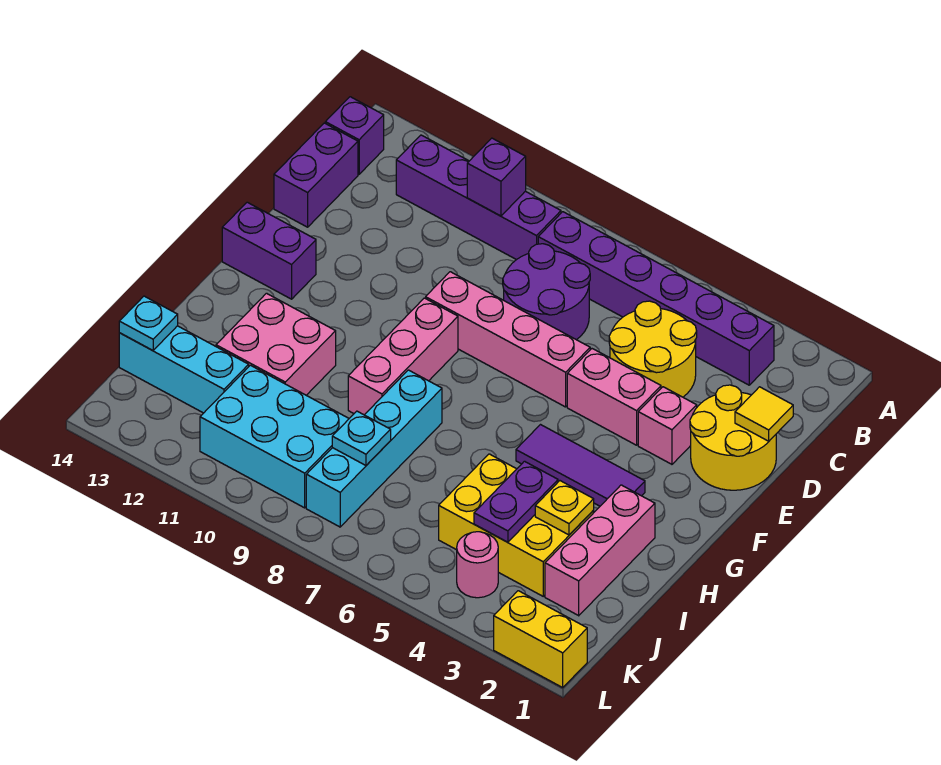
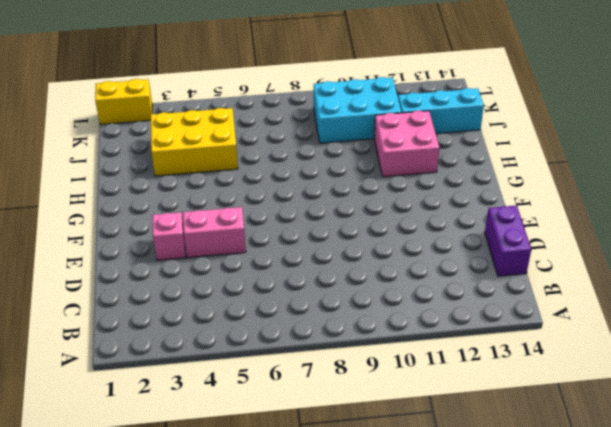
none -> purple brick B3:B8 level 1
none -> purple brick B9:B12 level 1
none -> purple brick B14 level 1

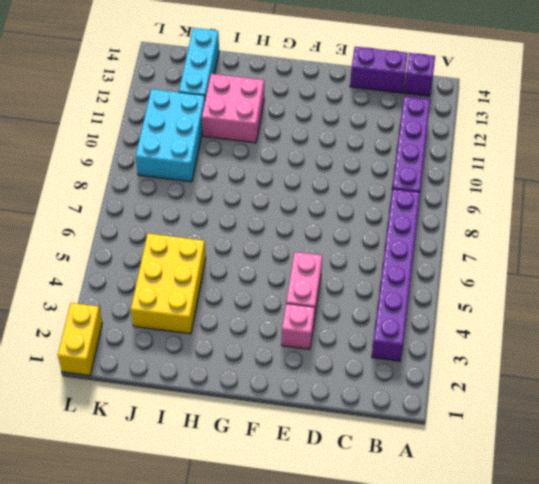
none -> yellow round brick C4:D5 level 1
none -> purple round brick C7:D8 level 1
none -> yellow round brick D1:E2 level 1

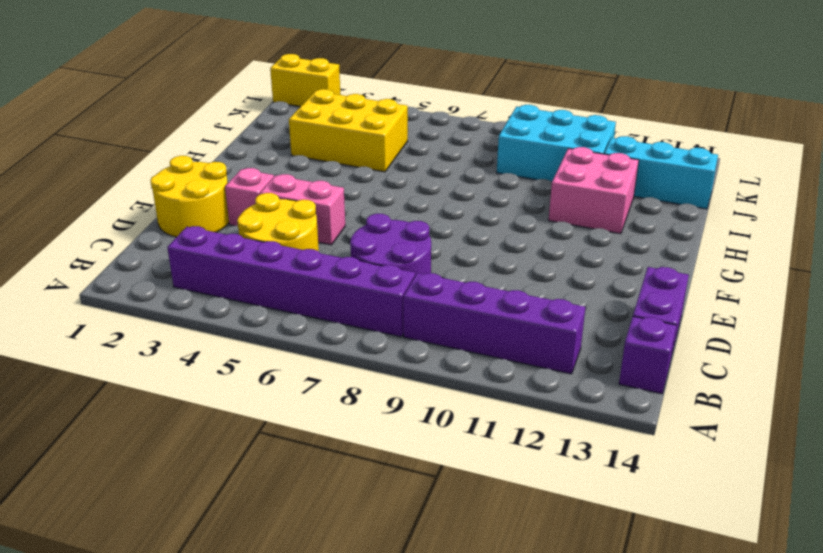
none -> pink brick E6:E9 level 1
none -> pink brick F9:H9 level 1
none -> purple brick F13:F14 level 1

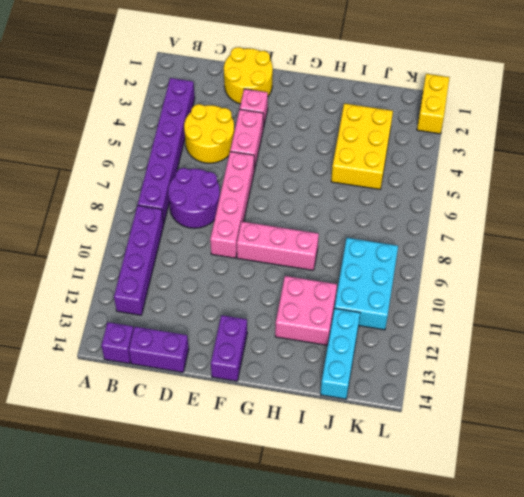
none -> purple tile G3:G5 level 1
none -> pink brick H2:J2 level 1
none -> cyan brick H8:K8 level 1

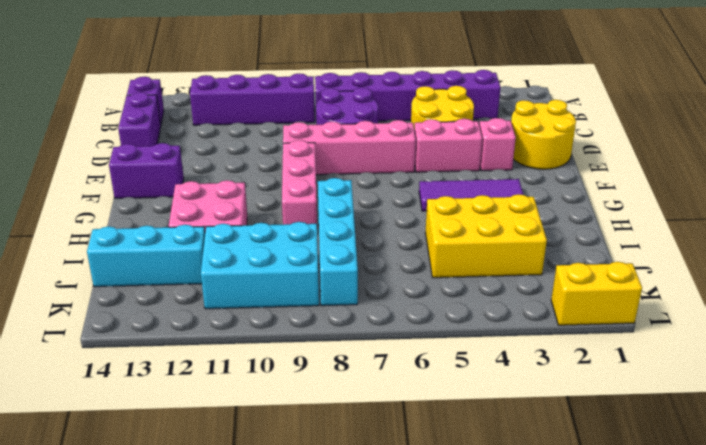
none -> pink brick H2:J2 level 1
none -> pink round brick K4 level 1
none -> purple brick B10 level 2

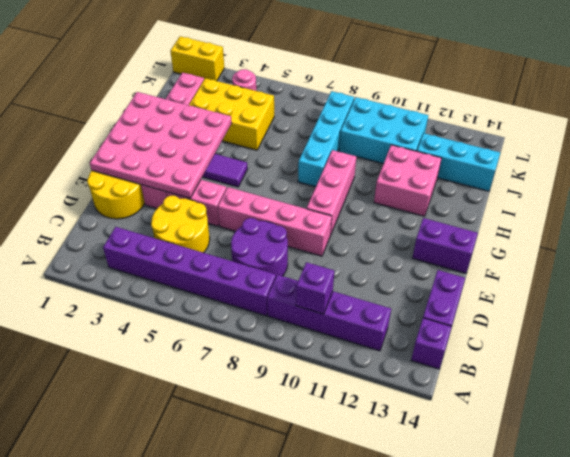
pink plate E1:H4 level 2 -> none
none -> yellow tile D1 level 2
none -> yellow plate I3 level 2
none -> purple plate I4:J4 level 2

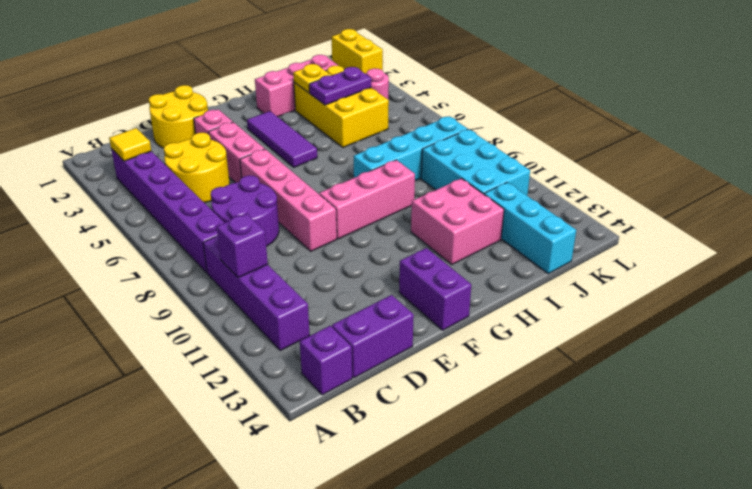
yellow tile B3 level 2 -> yellow tile D1 level 2
none -> cyan plate J8 level 2
none -> cyan plate J14 level 2

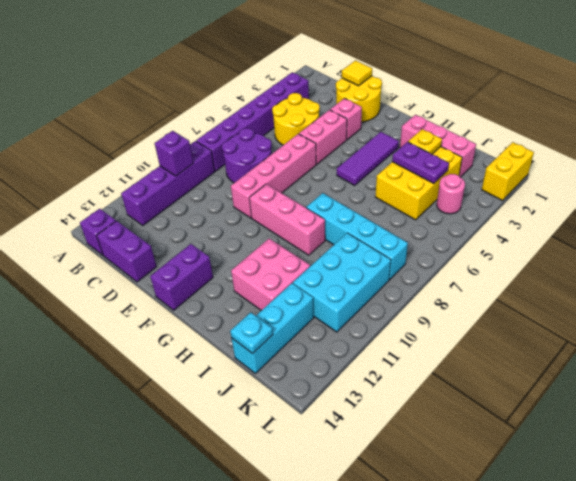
none -> cyan plate J8 level 2

